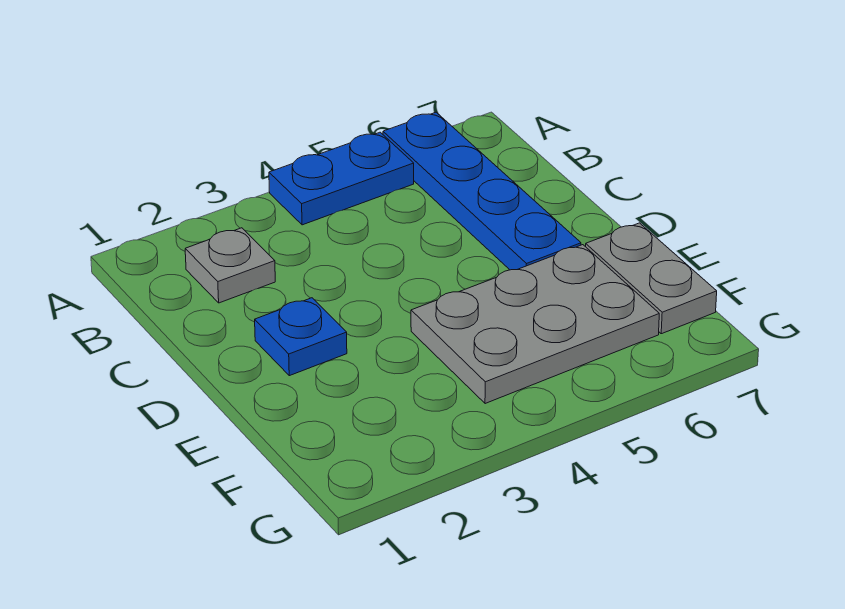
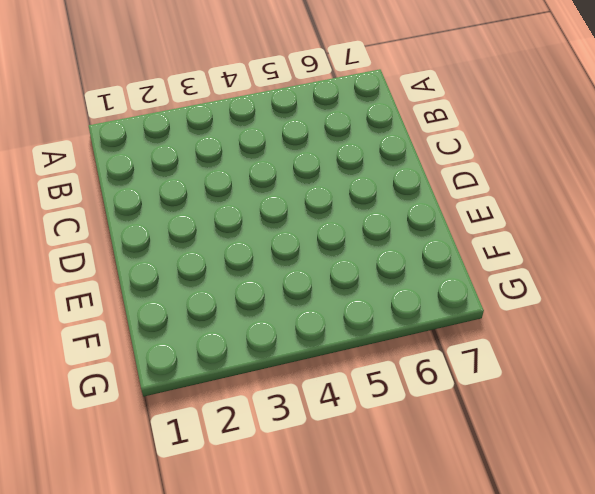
none -> blue plate A4:A5 level 1
none -> blue plate A6:D6 level 1

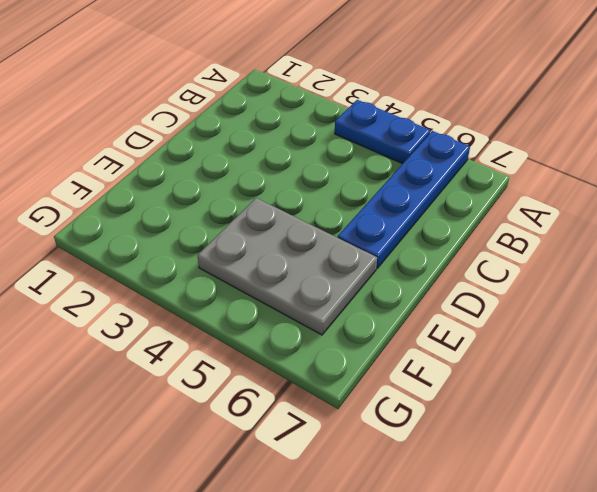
none -> grey plate B2 level 1
none -> blue plate D2 level 1

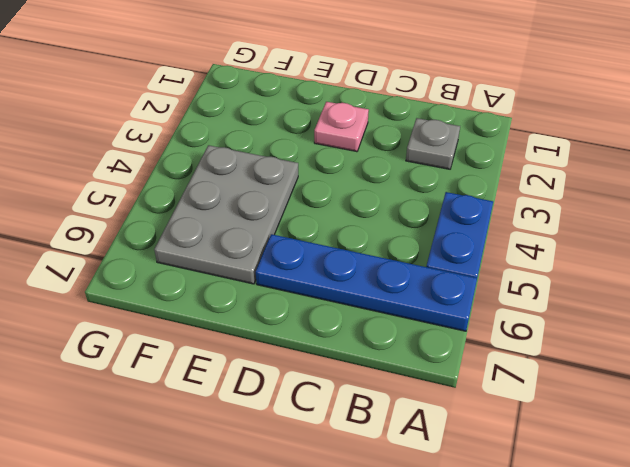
pink plate D2 level 1 -> blue plate D2 level 1
none -> grey plate E7:F7 level 1

